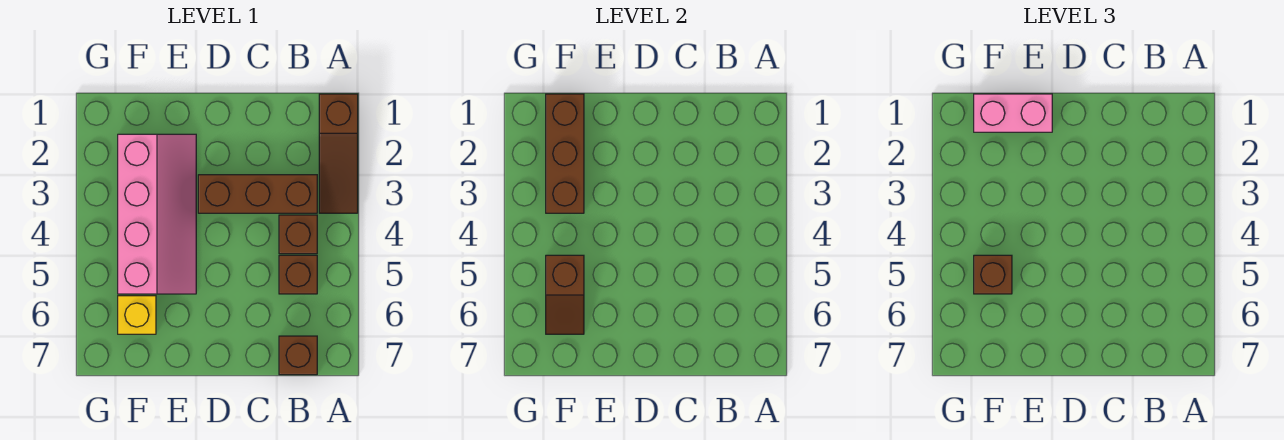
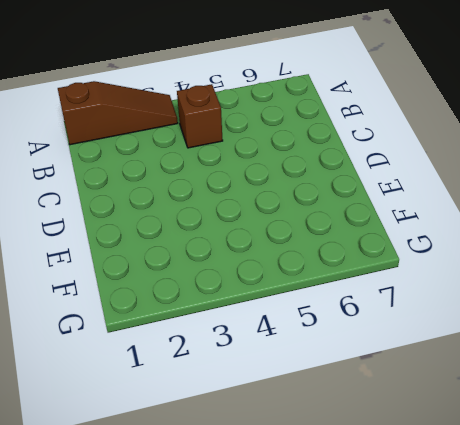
none -> brown brick B3:D3 level 1
none -> brown brick B5 level 1

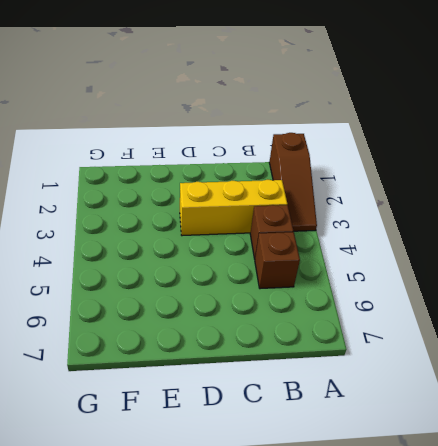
yellow brick B3:D3 level 1 -> brown brick B3:D3 level 1
none -> brown brick B7 level 1
none -> pink slope E2:F5 level 1 top F

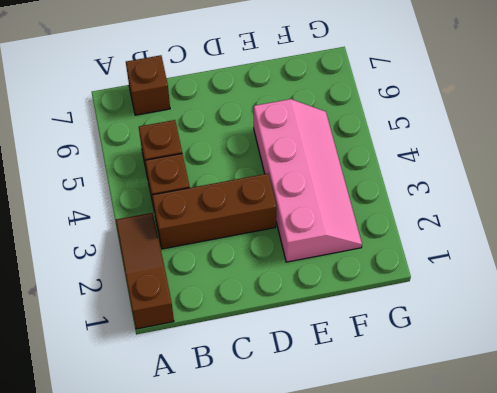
pink slope E2:F5 level 1 top E -> pink slope E2:F5 level 1 top F
none -> yellow brick F6 level 1
none -> brown brick F1:F3 level 2

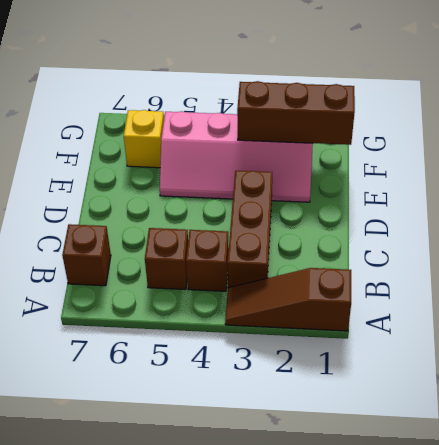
none -> brown slope F5:F6 level 2 top 5
none -> pink brick E1:F1 level 3

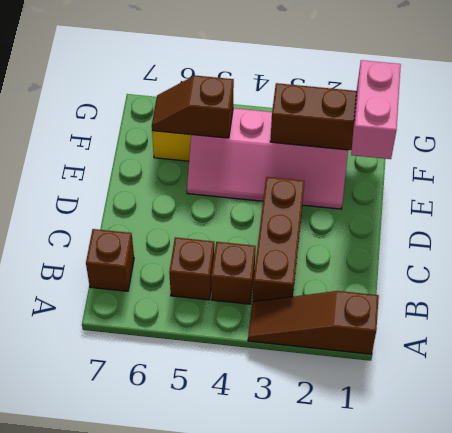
none -> brown brick F5 level 3

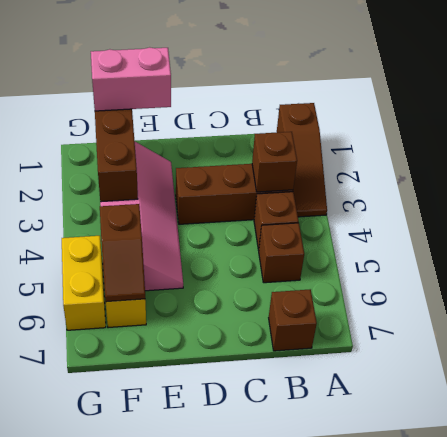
brown brick B3 level 2 -> brown brick F5 level 3
yellow brick G5:G6 level 1 -> none

